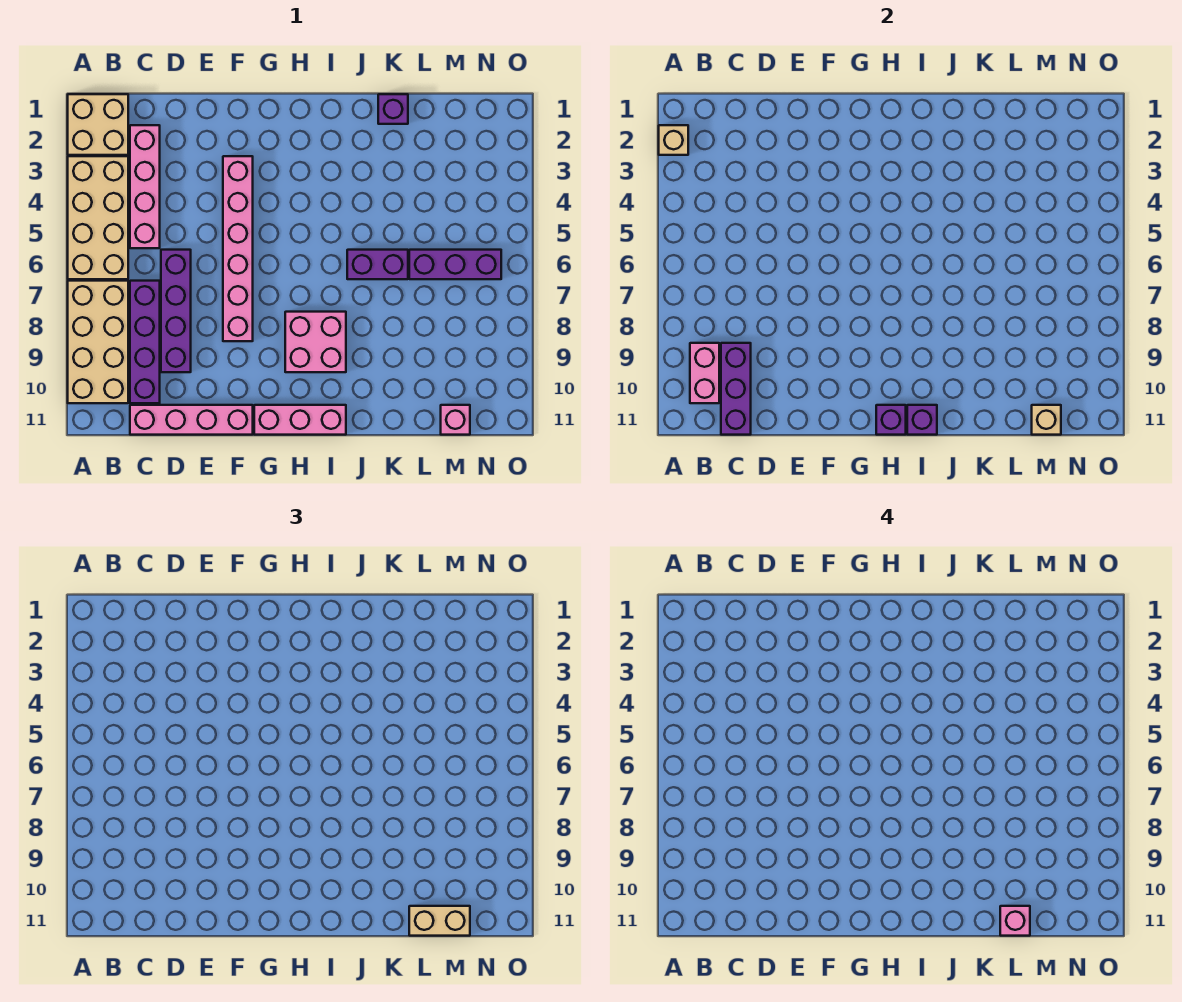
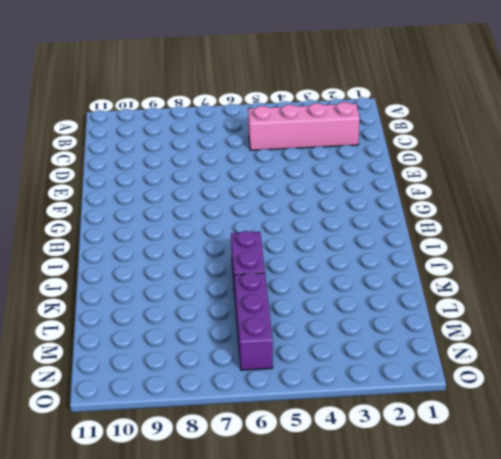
none -> tan brick A1:B2 level 1
none -> tan brick A3:B6 level 1
none -> tan brick A7:B10 level 1

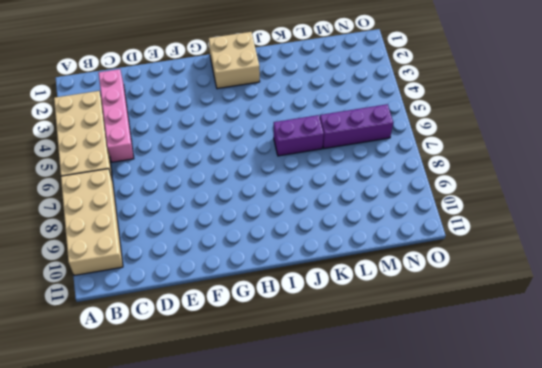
tan brick H1:I2 level 1 -> tan brick A1:B2 level 1
none -> purple brick C7:C10 level 1
none -> pink brick C11:F11 level 1
none -> purple brick D6:D9 level 1

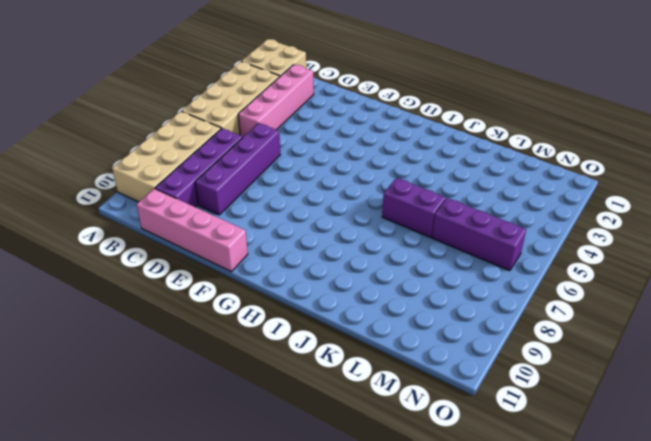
none -> pink brick F3:F8 level 1
none -> pink brick G11:I11 level 1
none -> pink brick H8:I9 level 1

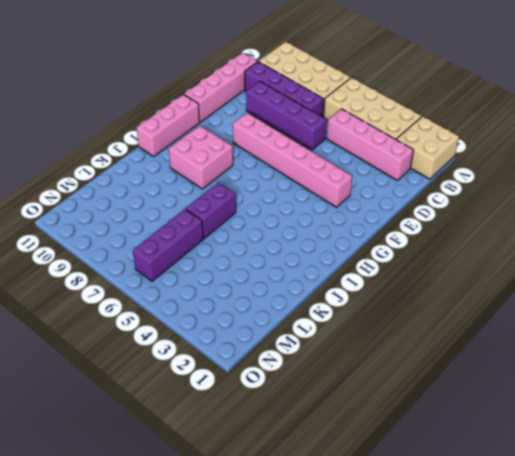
none -> purple brick K1 level 1
none -> pink brick M11 level 1
none -> tan brick A2 level 2

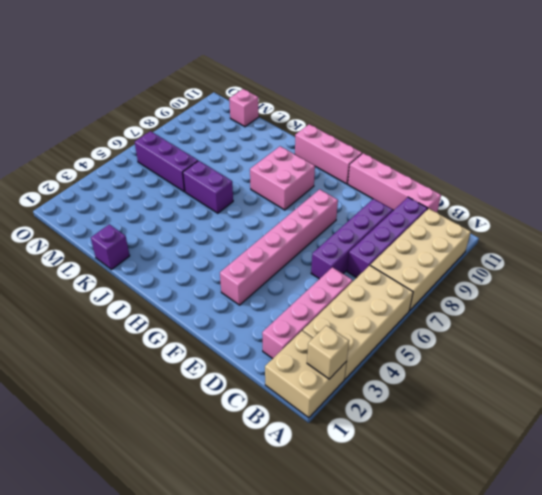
none -> pink brick B9:B10 level 2
none -> purple brick C9:C11 level 2
none -> purple brick H11 level 2

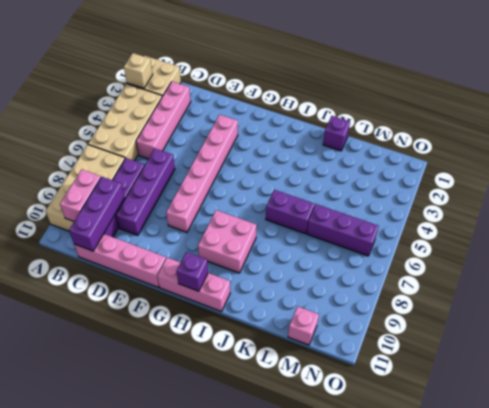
none -> purple brick I11 level 2
none -> tan brick M11 level 2
none -> tan brick L11:M11 level 3

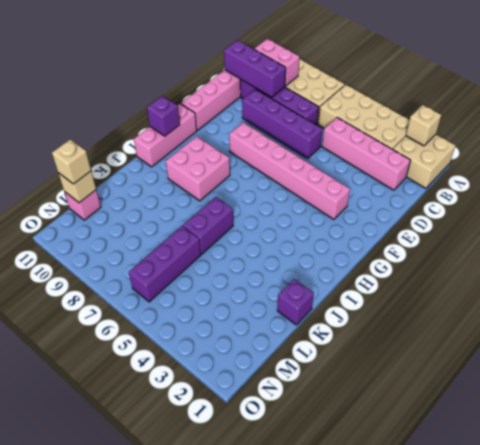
tan brick M11 level 3 -> tan brick L11:M11 level 3
none -> purple brick I11 level 2
none -> pink brick L11 level 4

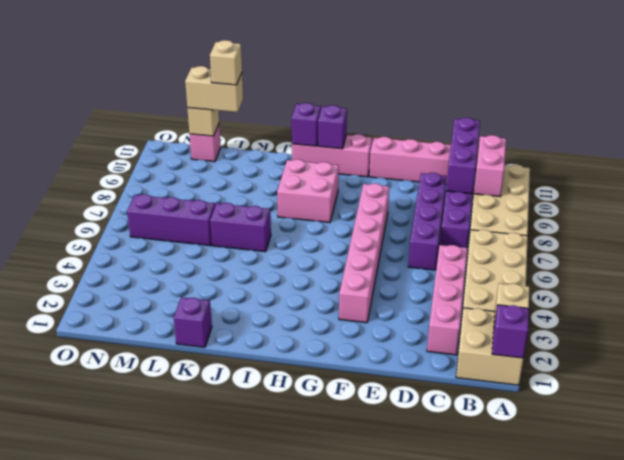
purple brick A1 level 2 -> none
tan brick L11 level 4 -> pink brick L11 level 4

